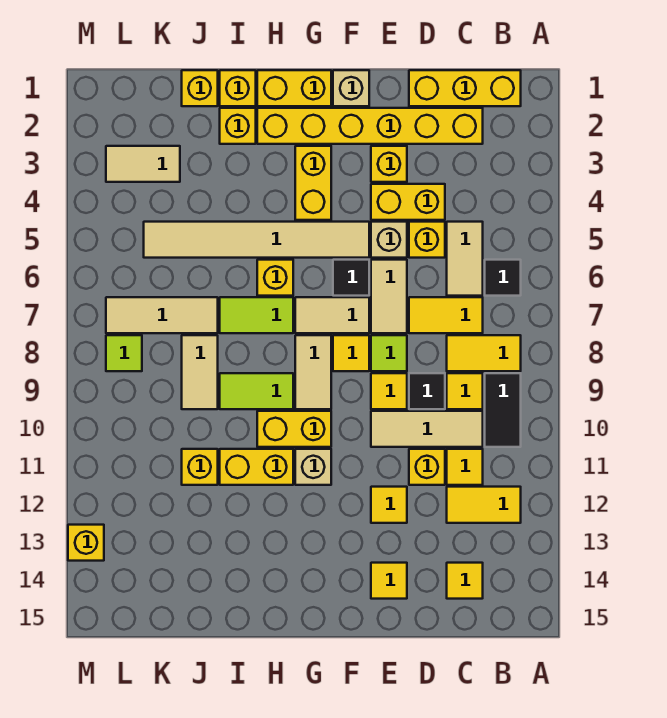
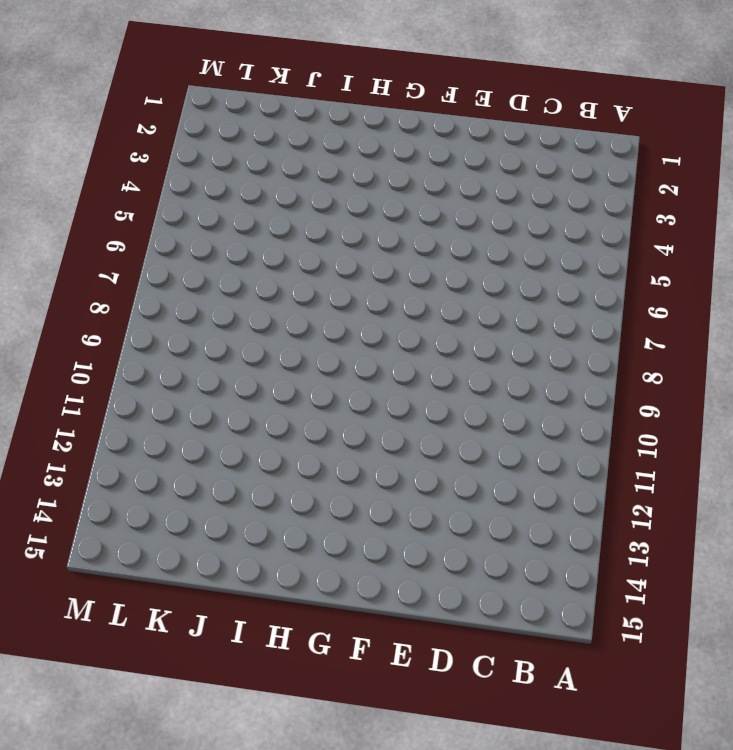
none -> yellow brick B1:D1 level 1
none -> black tile B6 level 1
none -> yellow tile B8:C8 level 1
none -> black tile B9:B10 level 1

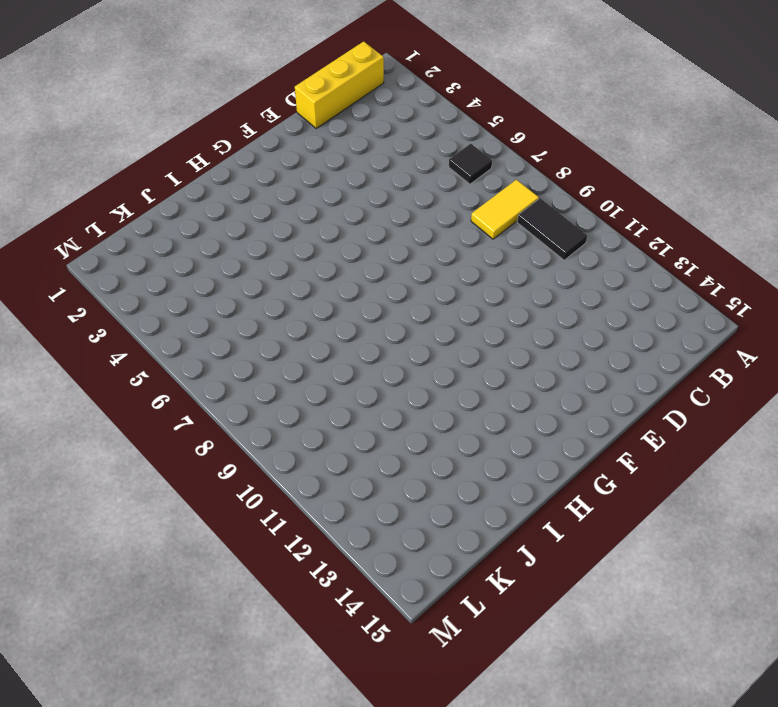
none -> yellow tile B12:C12 level 1
none -> yellow brick C2:H2 level 1
none -> tan tile C5:C6 level 1
none -> yellow tile C7:D7 level 1

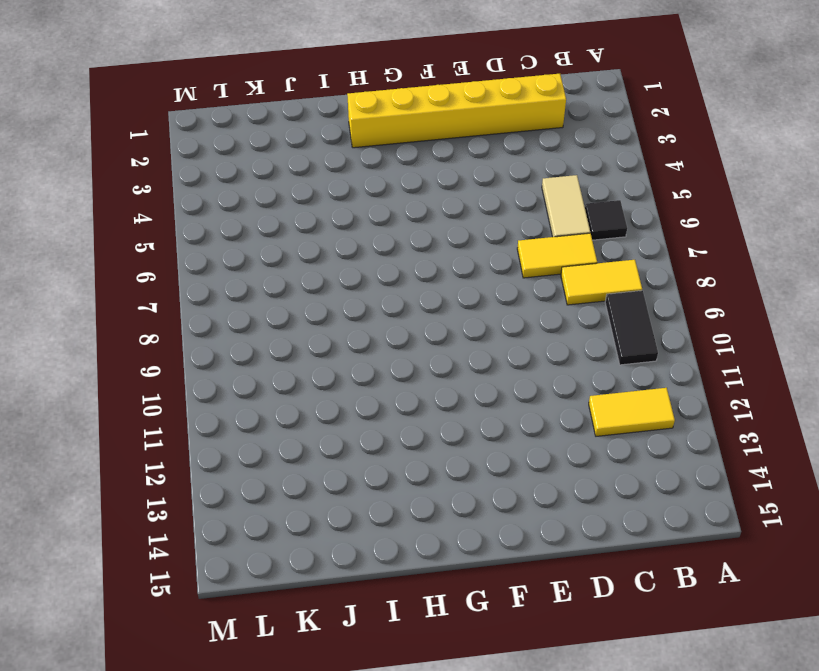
none -> yellow brick B1:D1 level 1
none -> yellow tile C9 level 1
none -> tan tile C10:E10 level 1
none -> yellow tile C11 level 1

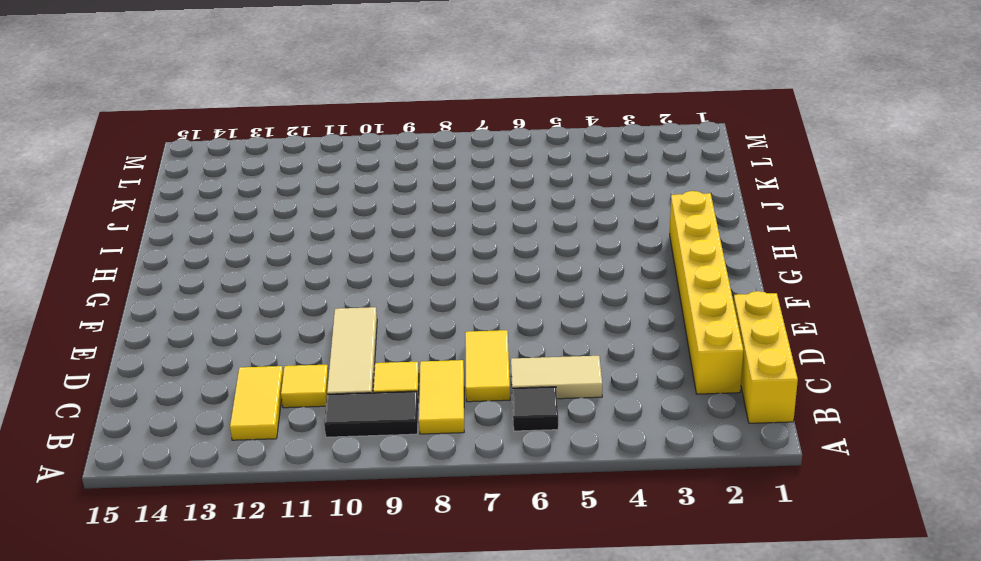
none -> yellow tile C14 level 1
none -> yellow brick D4:E4 level 1
none -> yellow brick D5 level 1
none -> black tile D9 level 1

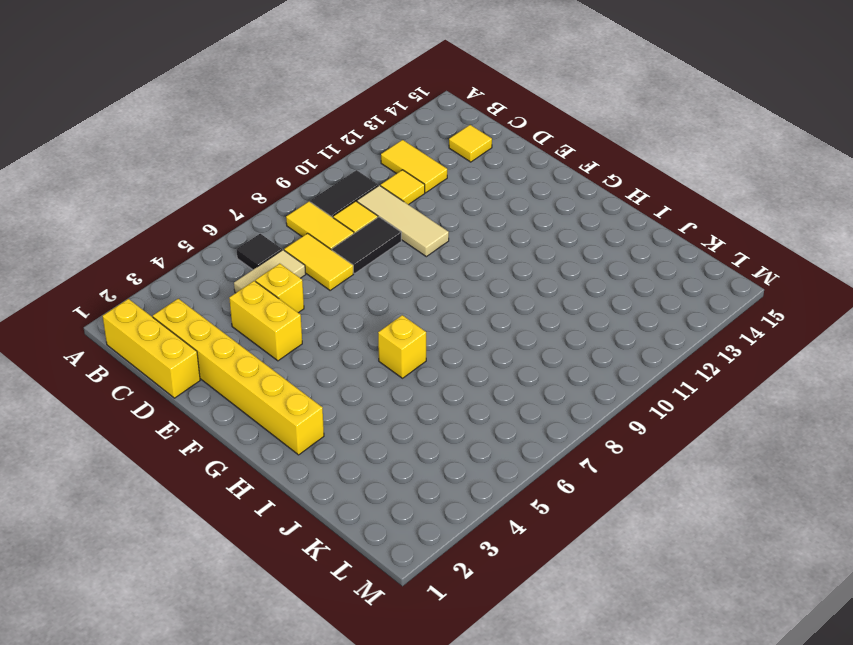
black tile D8:D9 level 1 -> black tile D9 level 1
none -> yellow brick D11 level 1
none -> yellow brick E3 level 1
none -> tan brick E5 level 1
none -> tan tile E6:E7 level 1

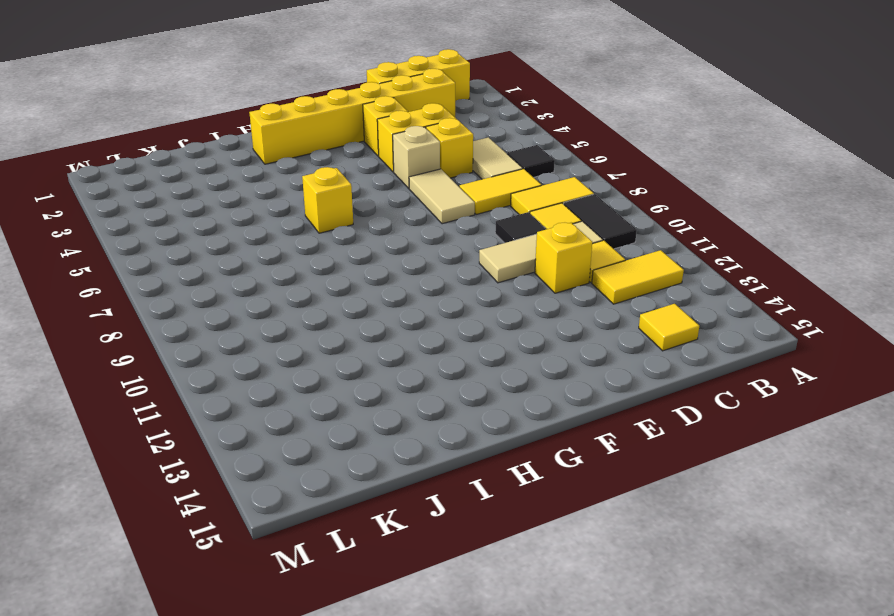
none -> lime tile E8 level 1
none -> yellow tile E9 level 1
none -> yellow tile E12 level 1
none -> yellow tile E14 level 1

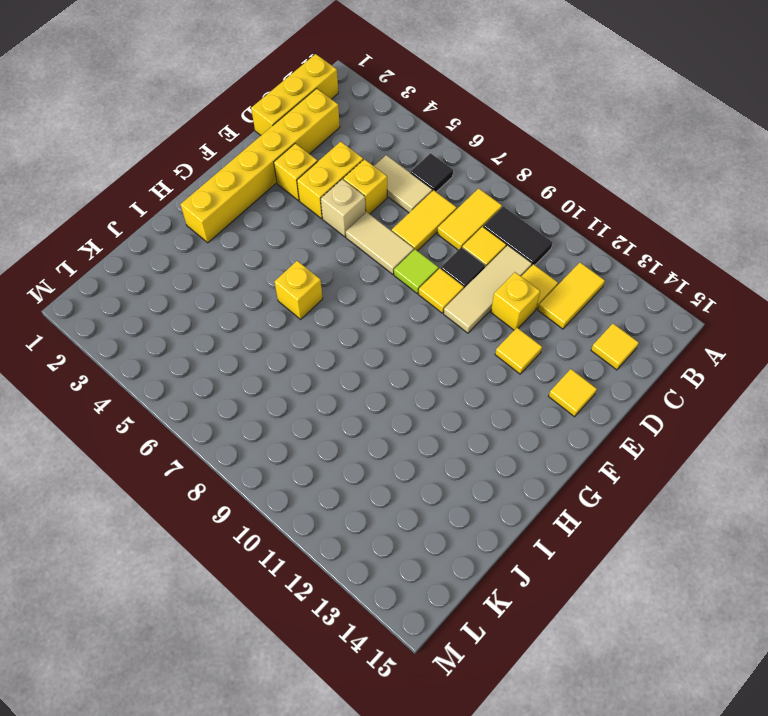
none -> tan brick F1 level 1
none -> tan tile F5:K5 level 1
none -> black tile F6 level 1
none -> tan tile F7:G7 level 1

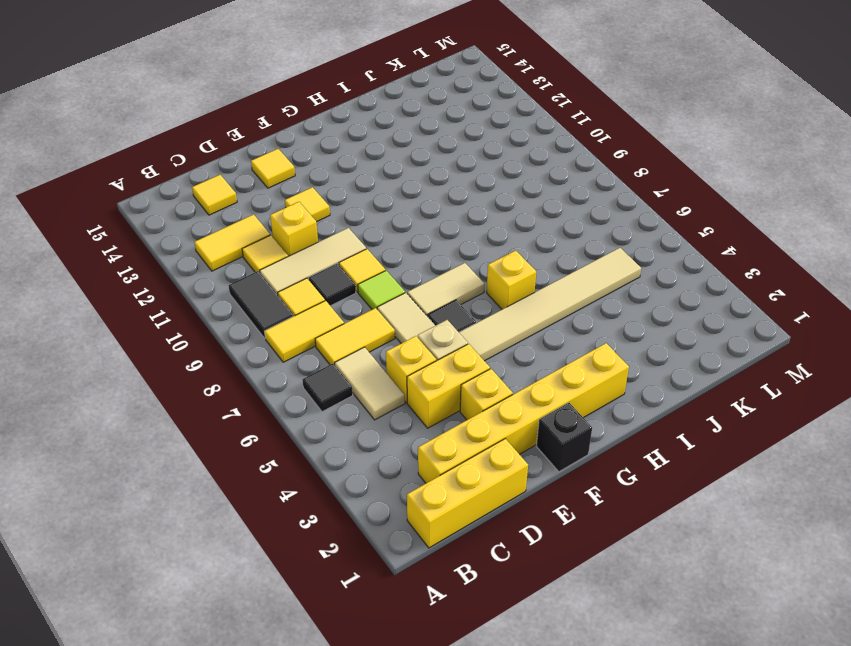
black brick F1 level 1 -> tan brick F1 level 1
none -> yellow tile F8 level 1
none -> yellow brick G1:H1 level 1
none -> yellow brick G3:G4 level 1
none -> tan tile G8:G9 level 1

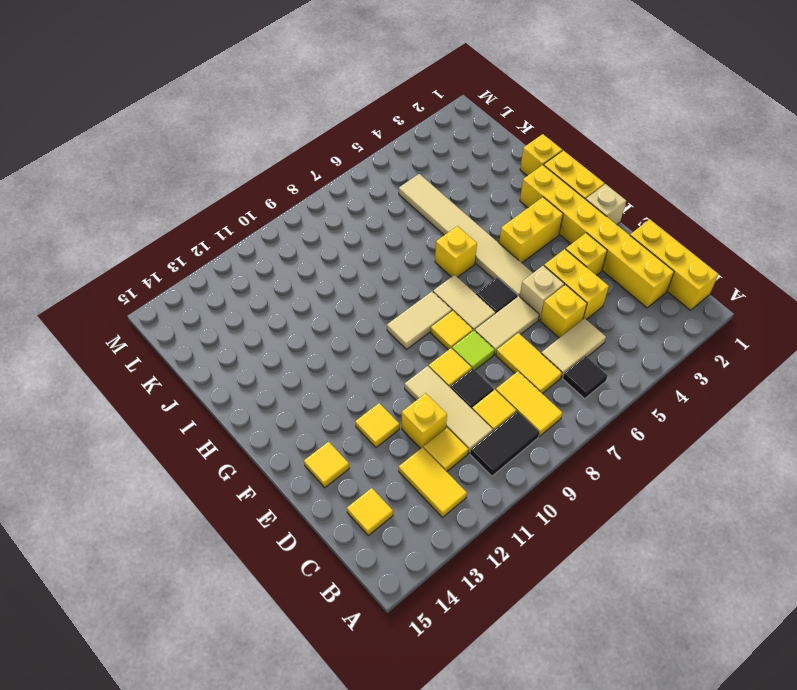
none -> yellow brick G10:H10 level 1
none -> tan brick G11 level 1
none -> lime tile H7:I7 level 1
none -> lime tile H9:I9 level 1

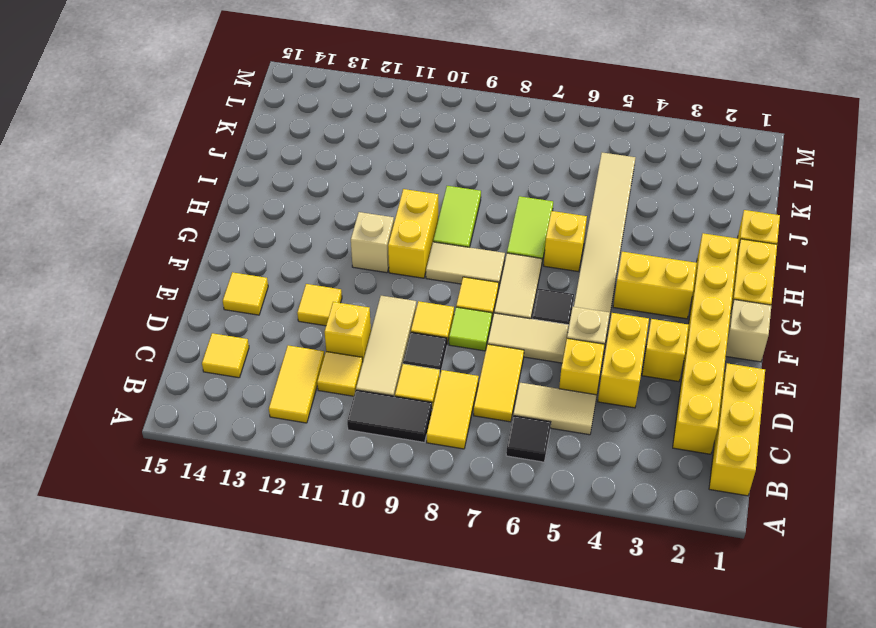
none -> yellow brick H11:I11 level 1
none -> yellow brick I2 level 1
none -> yellow brick J1 level 1
none -> tan tile J7:L7 level 1

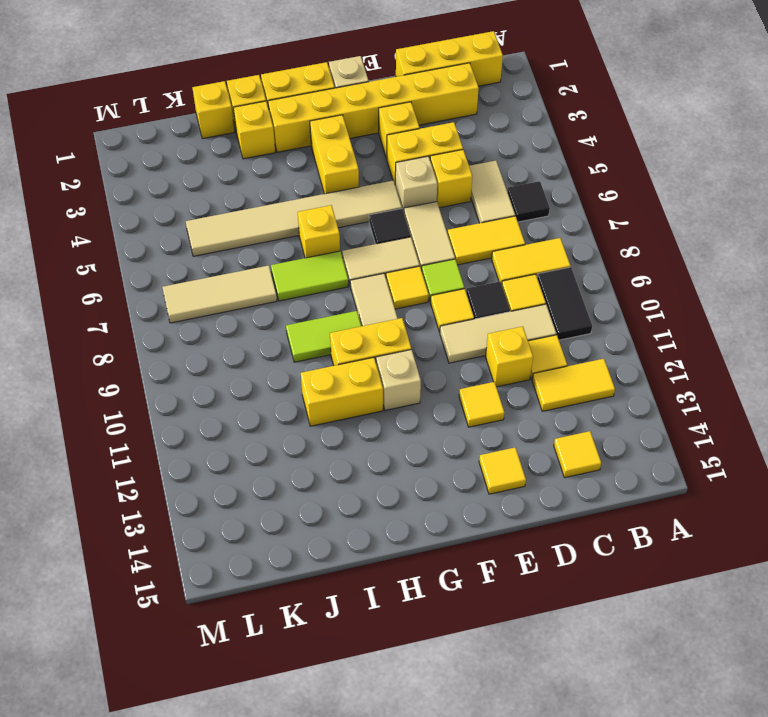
none -> tan tile J8:J9 level 1
none -> yellow brick J11 level 1
none -> tan tile K3:L3 level 1
none -> lime tile L8 level 1

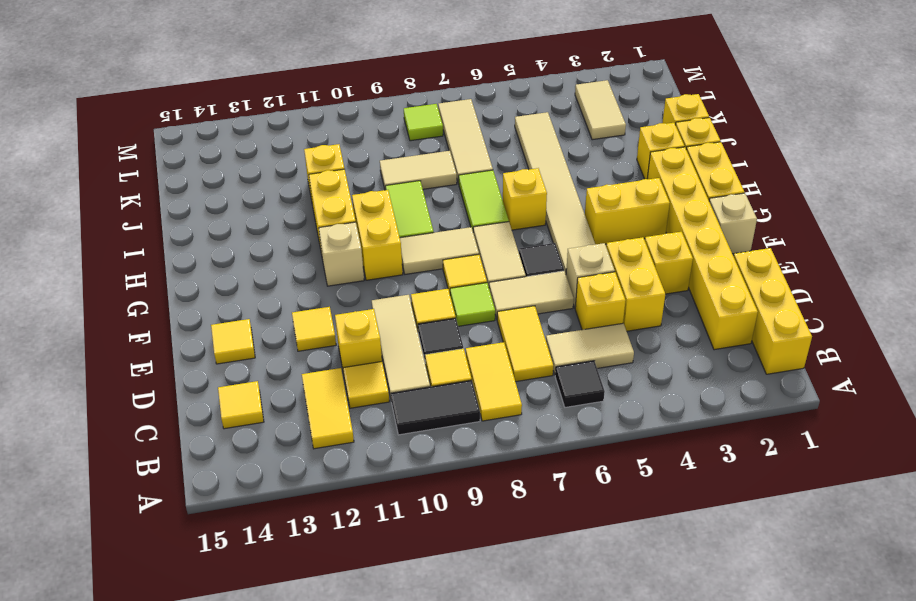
none -> yellow brick M13 level 1

